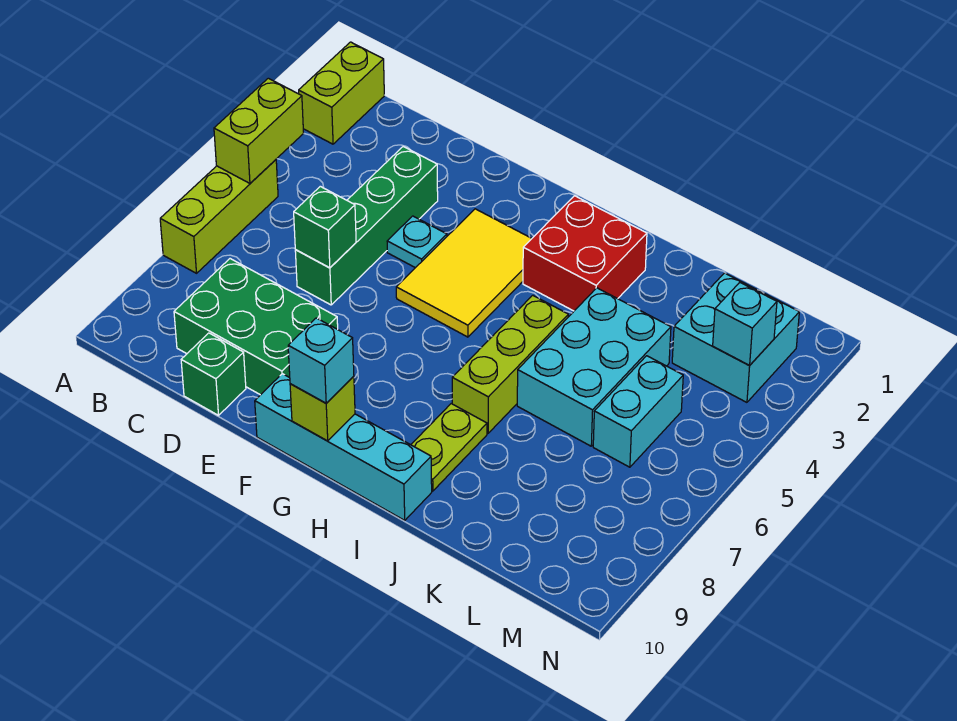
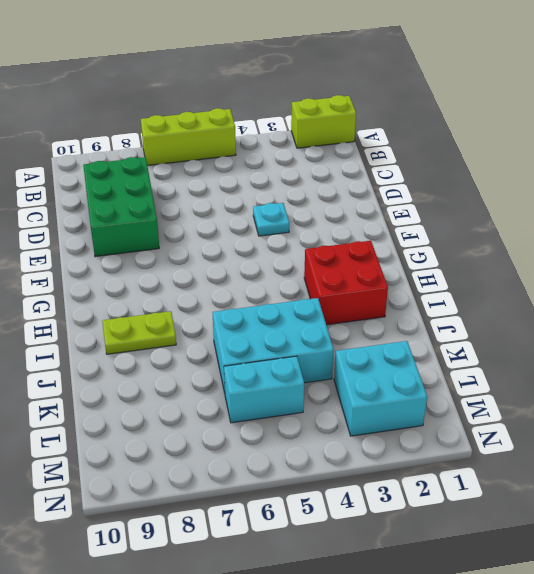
none -> green brick D3:D6 level 1
none -> green brick D10 level 1
none -> yellow tile F3:G5 level 1

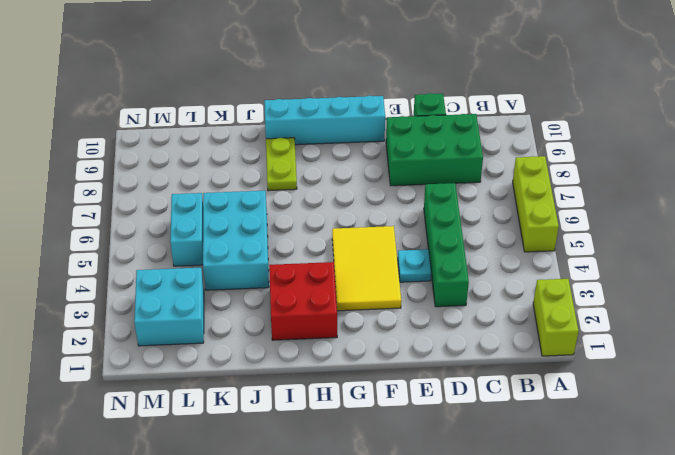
none -> lime brick I5:I7 level 1
none -> lime brick A4:A5 level 2
none -> green brick D6 level 2

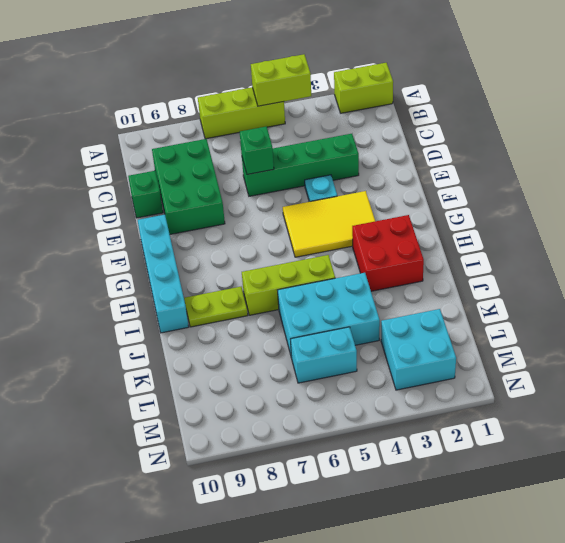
none -> lime brick G10 level 2
none -> cyan brick M3 level 2
none -> cyan brick G10 level 3

